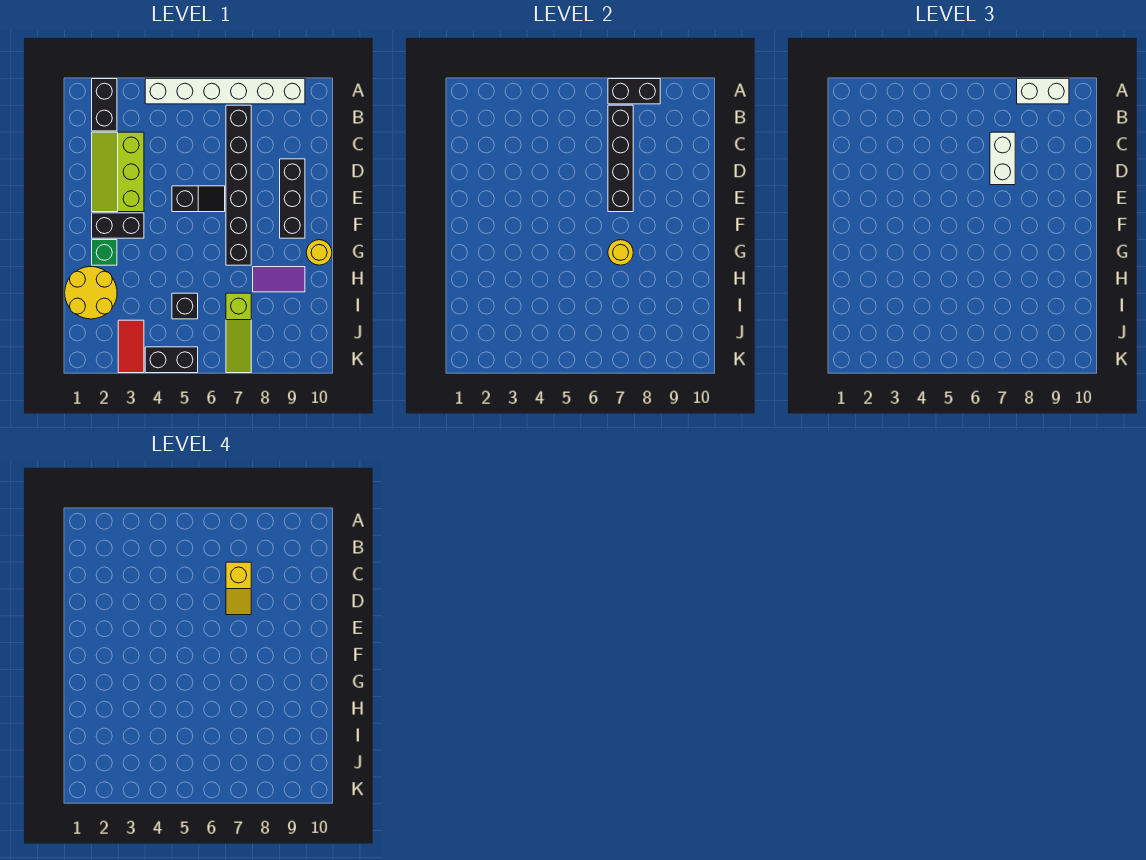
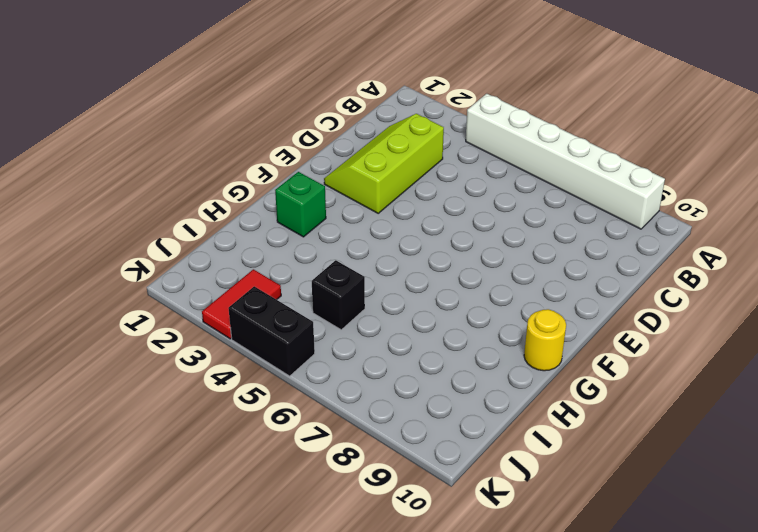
none -> black brick A2:B2 level 1
none -> black brick B7:G7 level 1
none -> black brick D9:F9 level 1

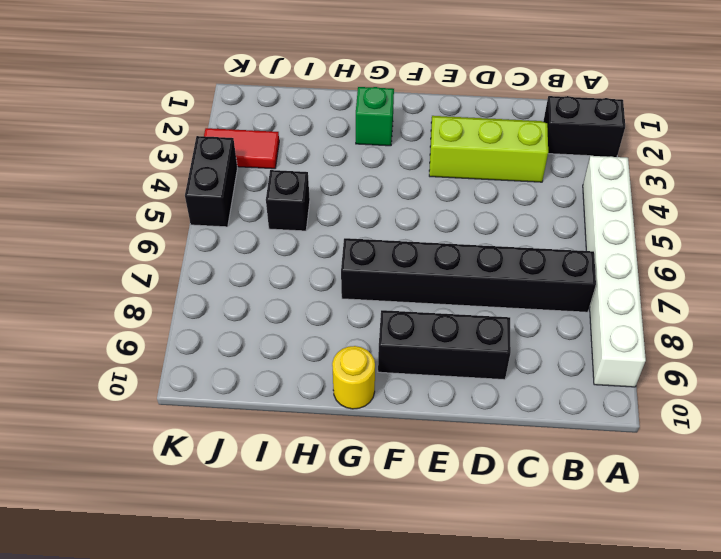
none -> black slope E5:E6 level 1 top 5
none -> black brick F2:F3 level 1
none -> yellow round brick H1:I2 level 1

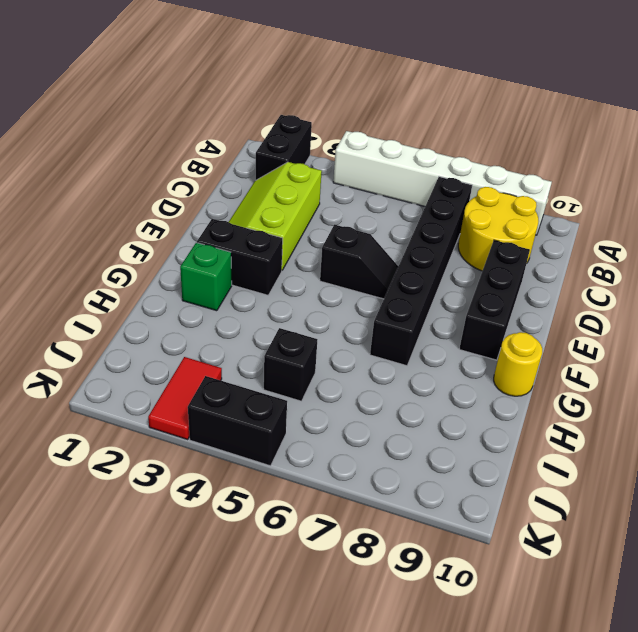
yellow round brick B8:C9 level 1 -> yellow round brick H1:I2 level 1
none -> purple tile H8:H9 level 1
none -> lime slope I7:K7 level 1 top I
none -> black brick A7:A8 level 2

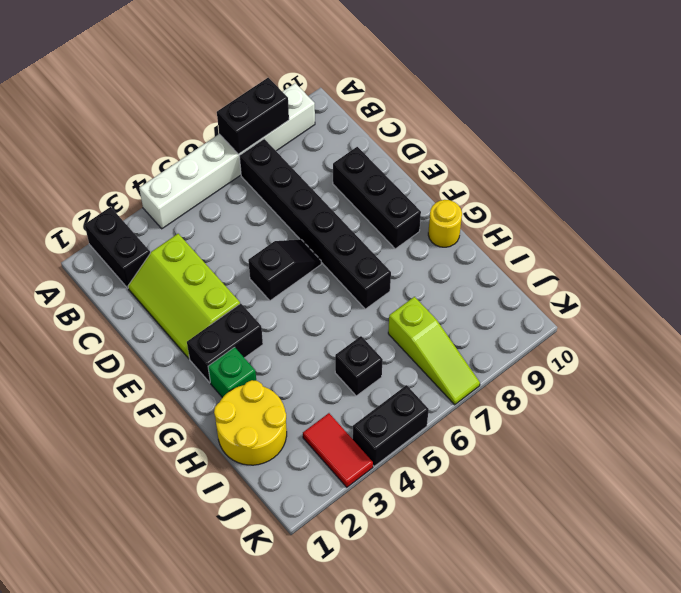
none -> purple tile H8:H9 level 1
none -> black brick B7:E7 level 2
none -> yellow round brick G7 level 2

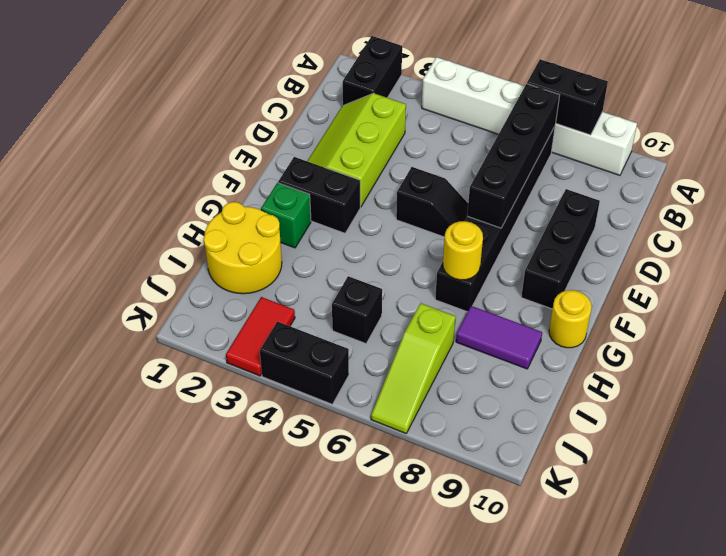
none -> white brick A8:A9 level 3
none -> white brick C7:D7 level 3
none -> yellow slope C7:D7 level 4 top C

